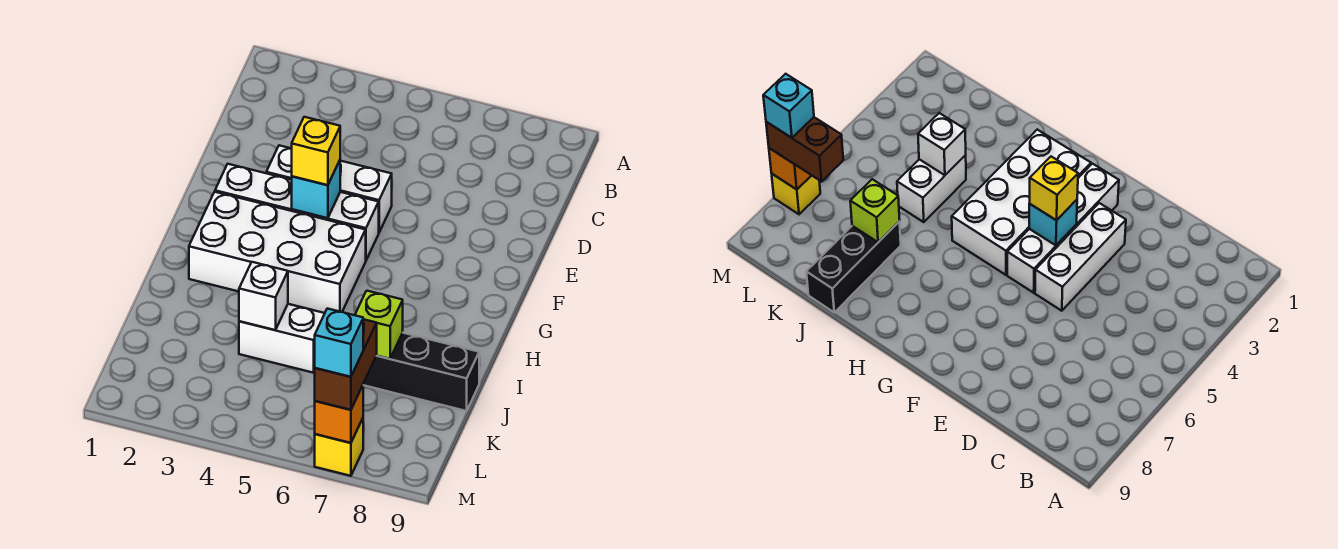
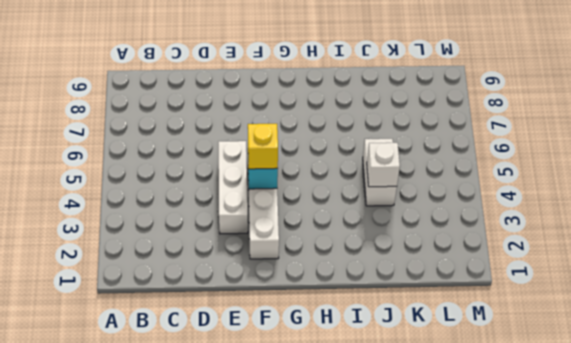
none -> white brick G2:H5 level 1
none -> black brick J7:J9 level 1
none -> yellow brick M7 level 1

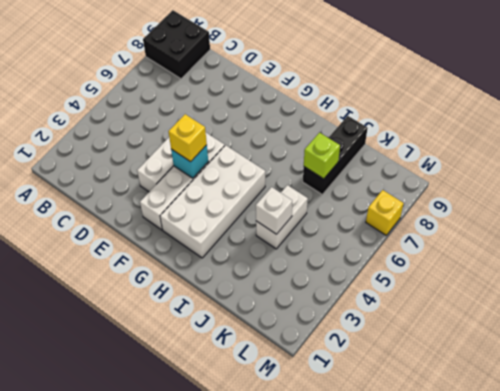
black brick A8:B9 level 1 -> none
none -> orange brick M7 level 2
none -> brown brick L7:M7 level 3
none -> cyan brick M7 level 4

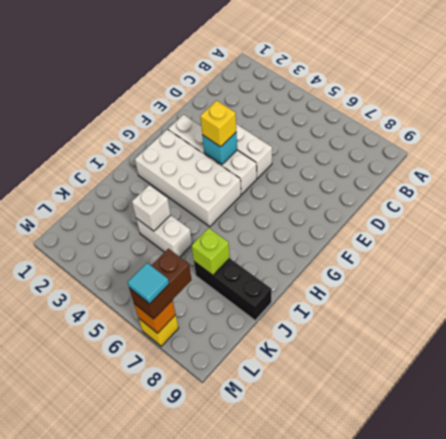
cyan tile M7 level 4 -> cyan brick M7 level 4

